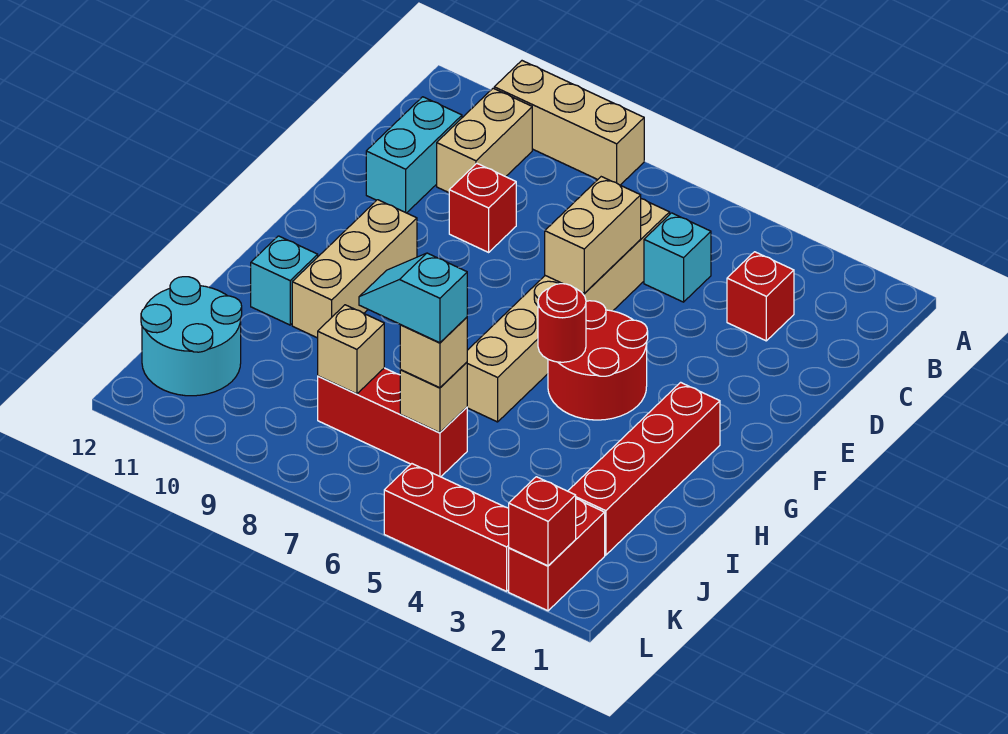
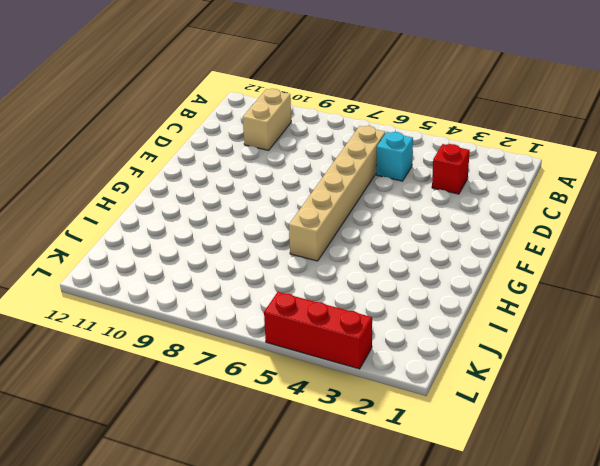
none -> tan brick A8:A10 level 1
none -> cyan brick C11:D11 level 1
none -> red brick D9 level 1

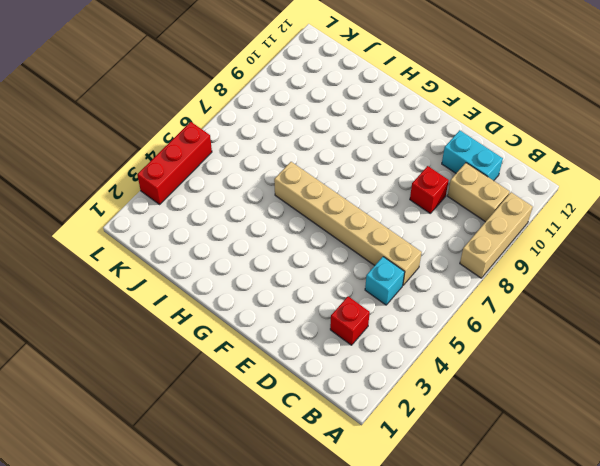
none -> red round brick F4:G5 level 1
none -> tan brick F10:H10 level 1
none -> red brick G2:J2 level 1

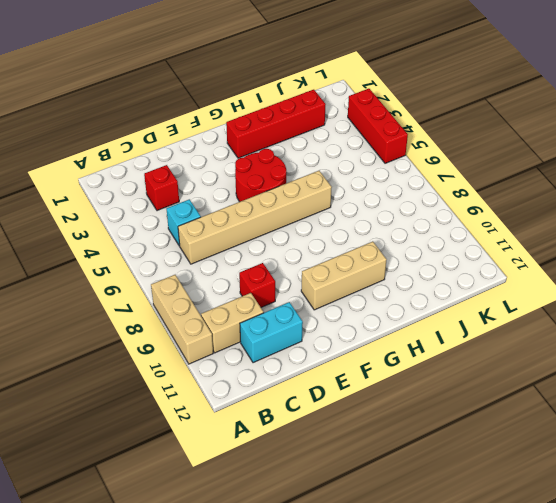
none -> cyan brick H11 level 1
none -> red brick J6:J8 level 1
none -> cyan round brick J11:K12 level 1

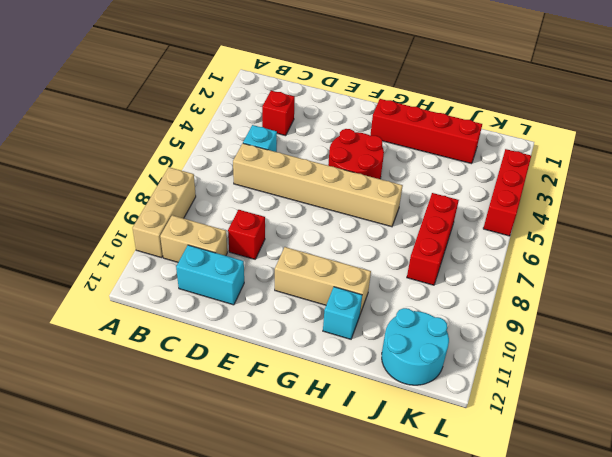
none -> red brick K2:L2 level 1
none -> tan brick D6:E6 level 2
none -> red round brick G5 level 2

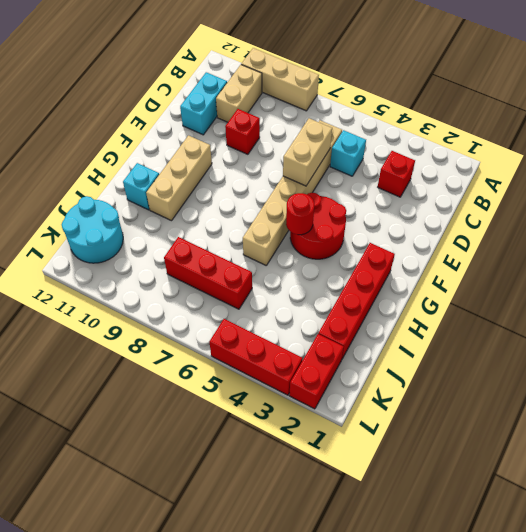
none -> tan brick J6 level 2
none -> tan brick J8 level 2
none -> red brick L2 level 2

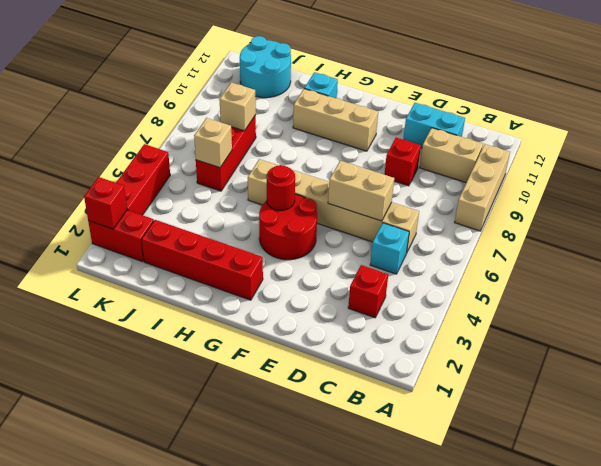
none -> tan brick J6 level 3
none -> cyan slope J6:J7 level 4 top 6

